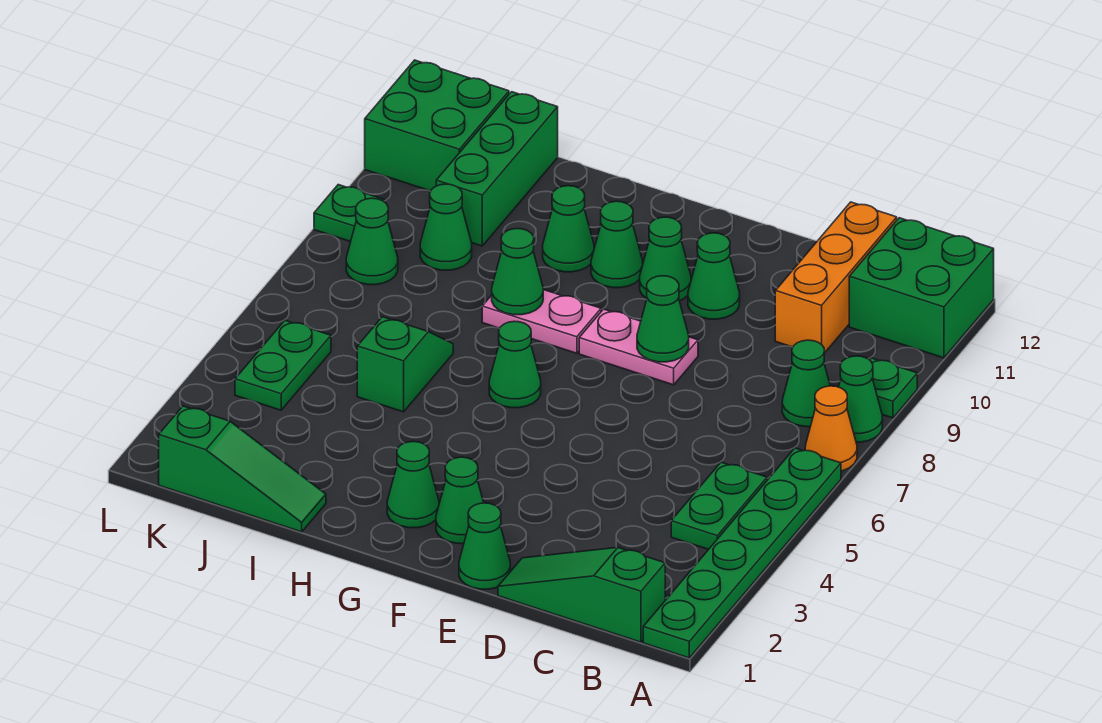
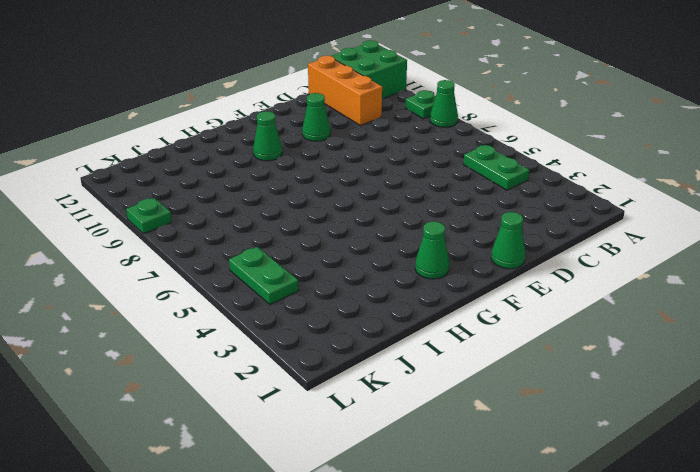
none -> green plate A1:A6 level 1
none -> orange cone A7 level 1
none -> green slope B1:D1 level 1 top B

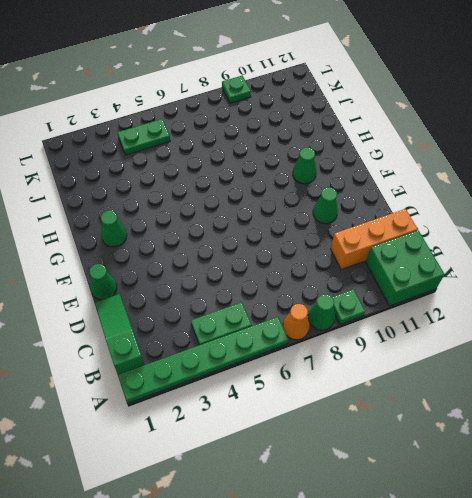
none -> green cone B8 level 1
none -> pink plate E8:F8 level 1
none -> green cone F2 level 1

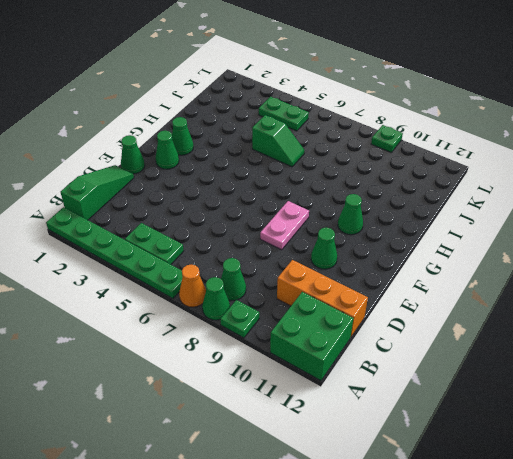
none -> green cone F10 level 1
none -> green cone G6 level 1
none -> pink plate G8:H8 level 1

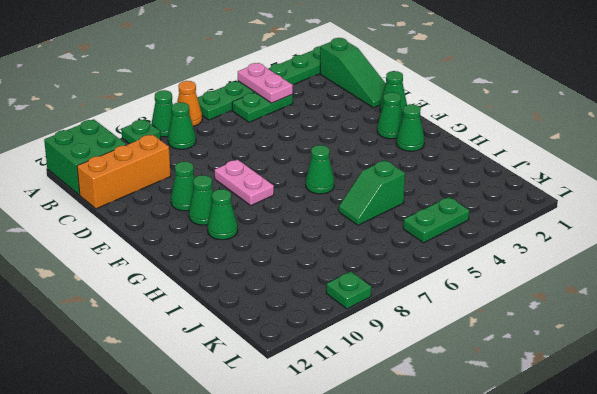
pink plate A4:B4 level 2 -> pink plate G8:H8 level 1
none -> green cone H10 level 1
none -> green slope I1:K1 level 1 top K
none -> green cone J9 level 1

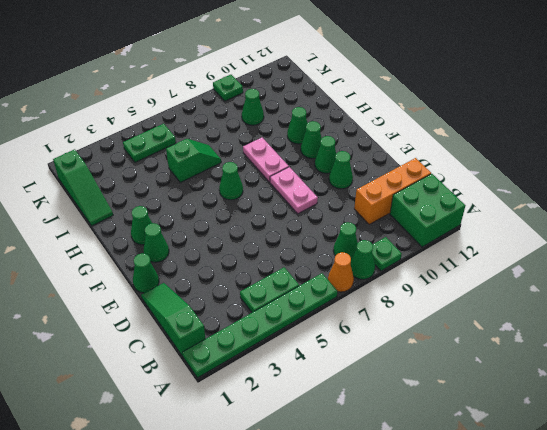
none -> green brick J10:J12 level 1
none -> green cone K8 level 1
none -> green brick K11:L12 level 1

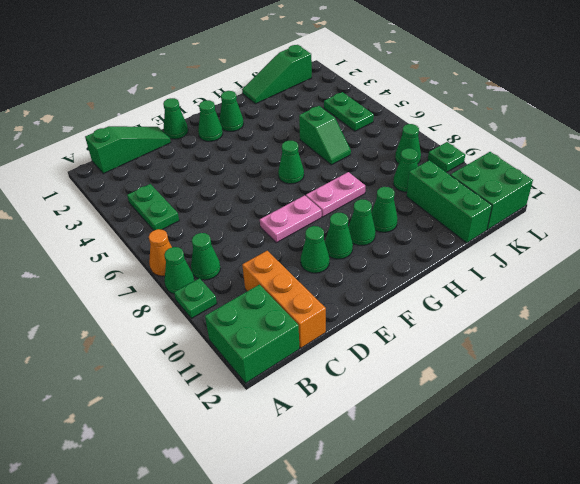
none -> green plate A1:A6 level 1
none -> green cone E8 level 2
none -> green cone H8 level 2

